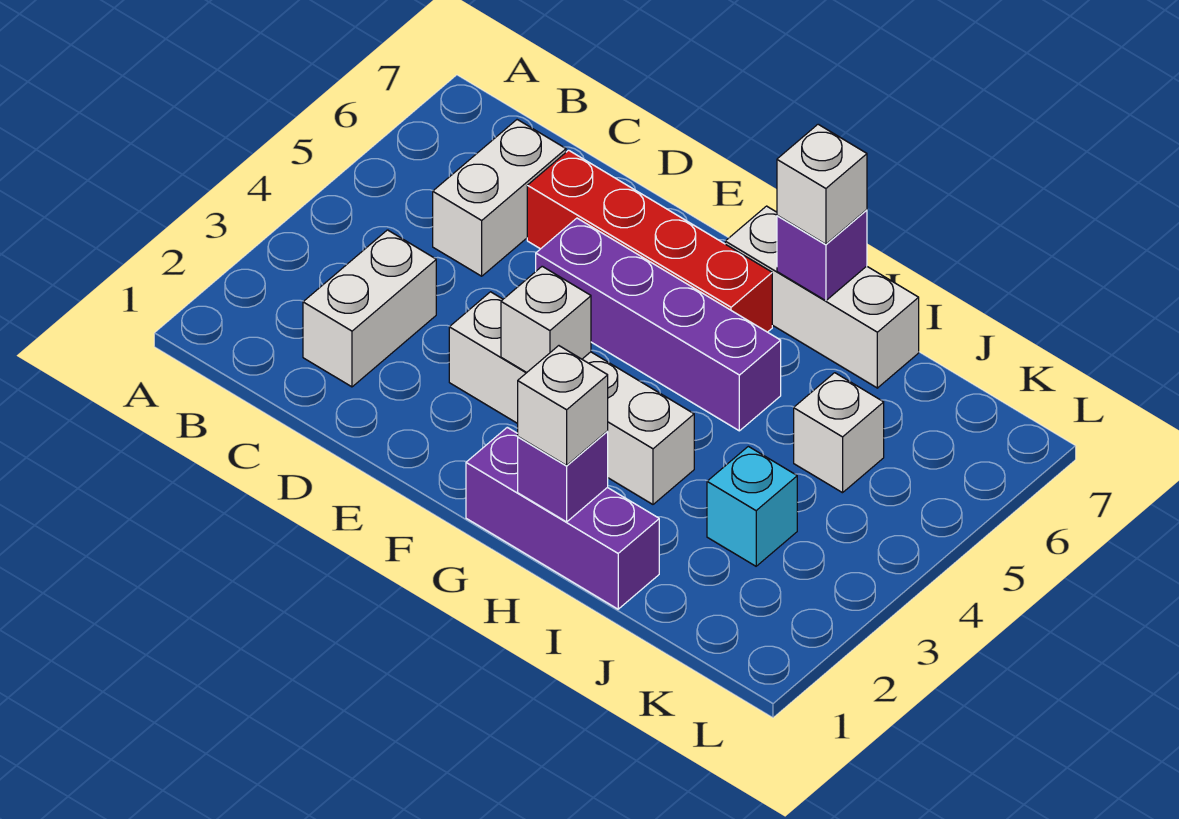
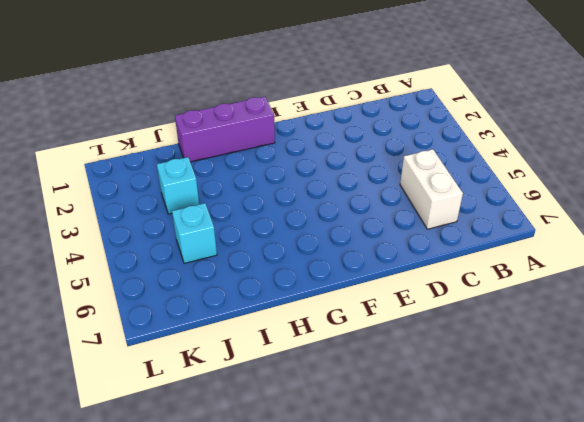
cyan brick J5 level 1 -> white brick J5 level 1
none -> white brick C2:C3 level 1
none -> red brick D6:G6 level 1
none -> white brick E3:H3 level 1

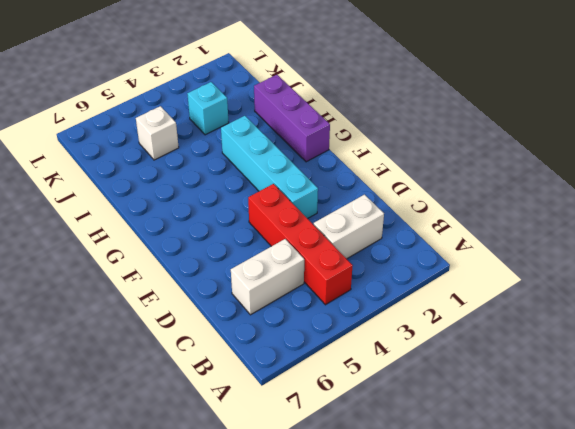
red brick B4:E4 level 1 -> red brick D6:G6 level 1
cyan brick E3:H3 level 1 -> white brick E3:H3 level 1
none -> purple brick E5:H5 level 1
none -> white brick G7:I7 level 1
none -> white brick F3 level 2

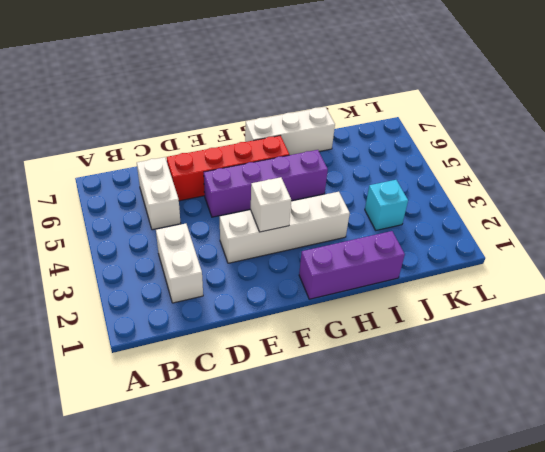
none -> white brick J5 level 1
none -> purple brick H1 level 2
none -> purple brick H7 level 2

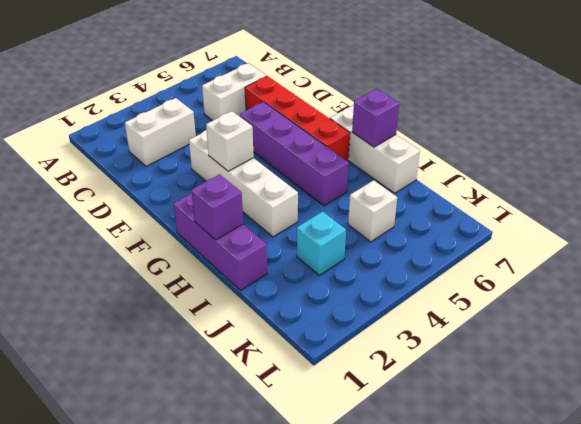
none -> white brick H1 level 3
none -> white brick H7 level 3

